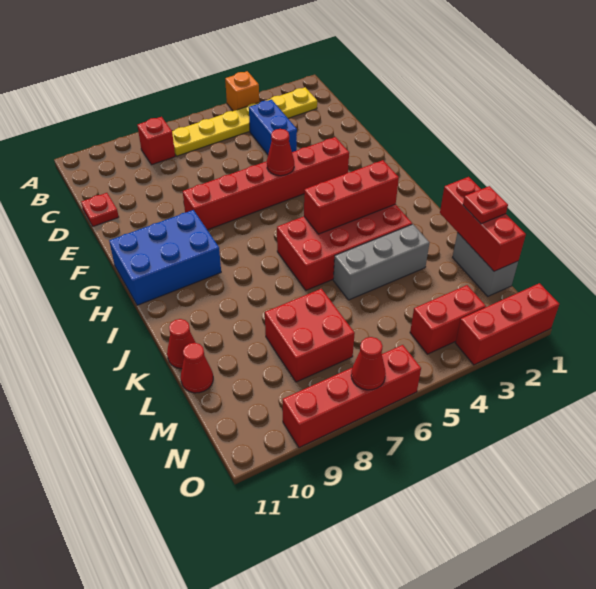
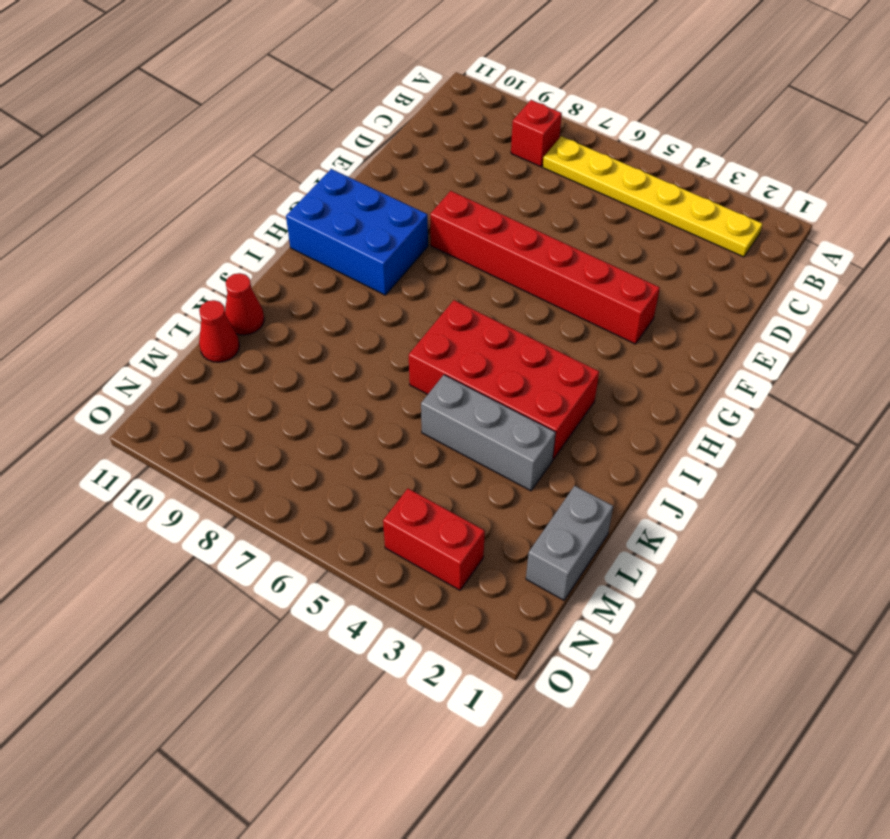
none -> orange brick A4 level 1
none -> blue brick C4:D4 level 1
none -> red plate D11 level 1

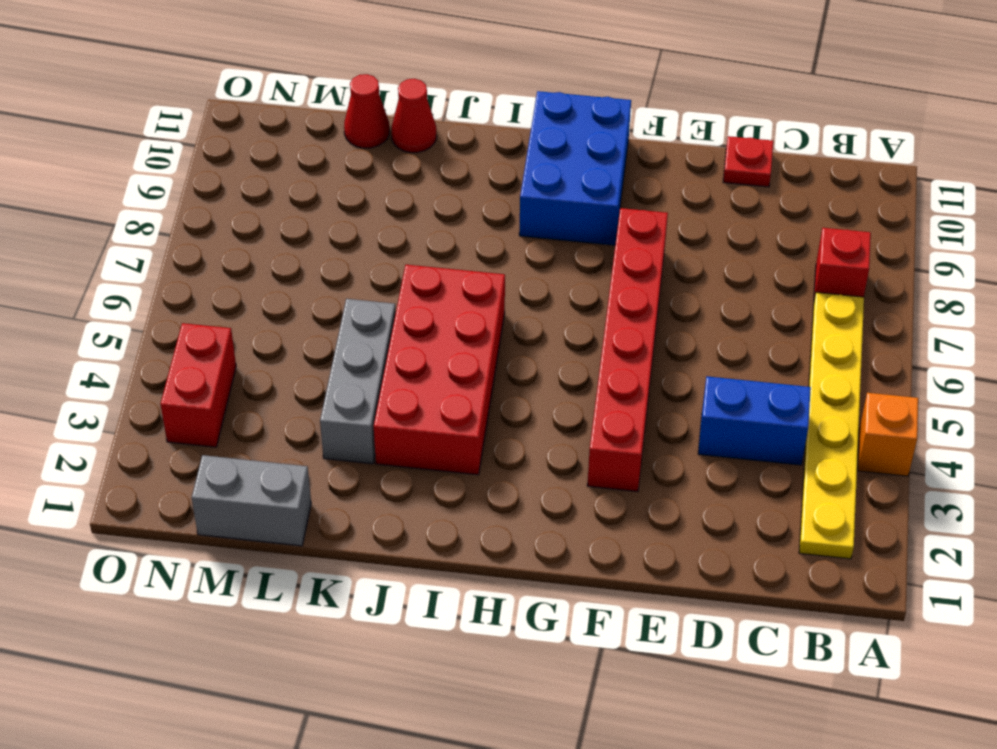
none -> red brick L7:M8 level 1
none -> red brick O1:O3 level 1
none -> red brick O6:O9 level 1

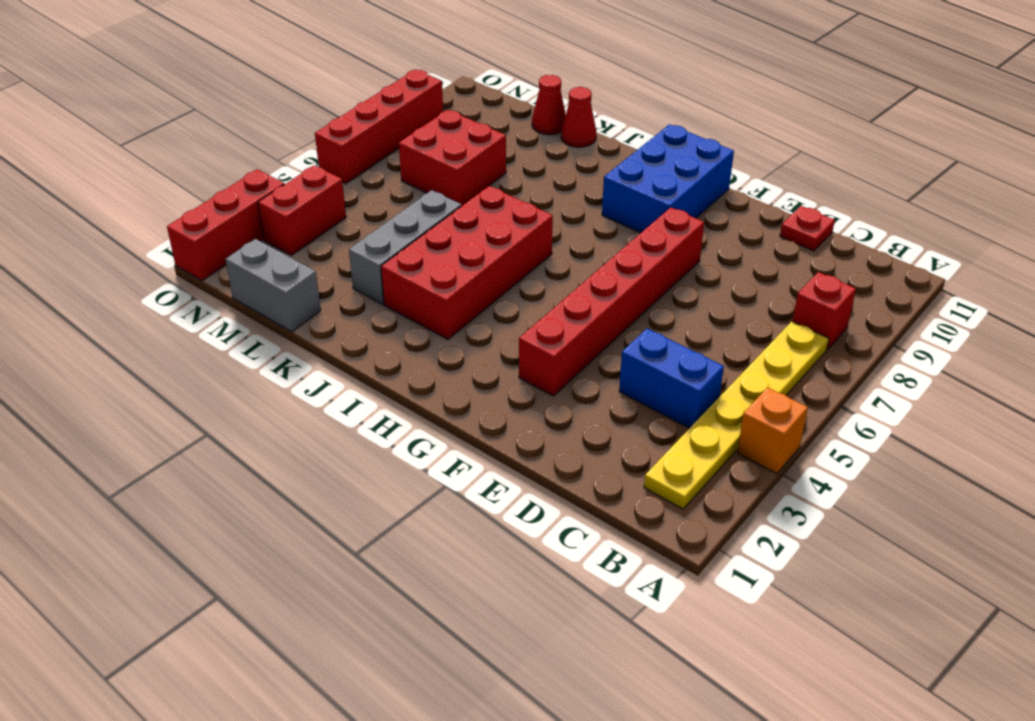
none -> red cone F5 level 2
none -> red brick I3:I5 level 2
none -> red brick K1:M1 level 2

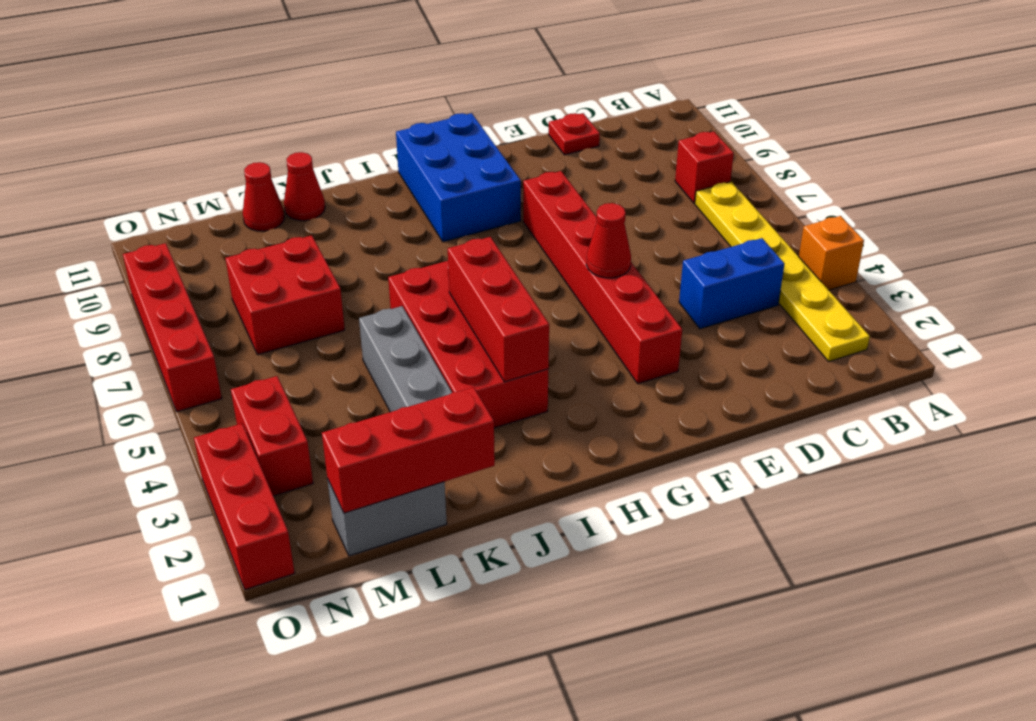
none -> red cone O7 level 2
none -> red plate L1 level 3

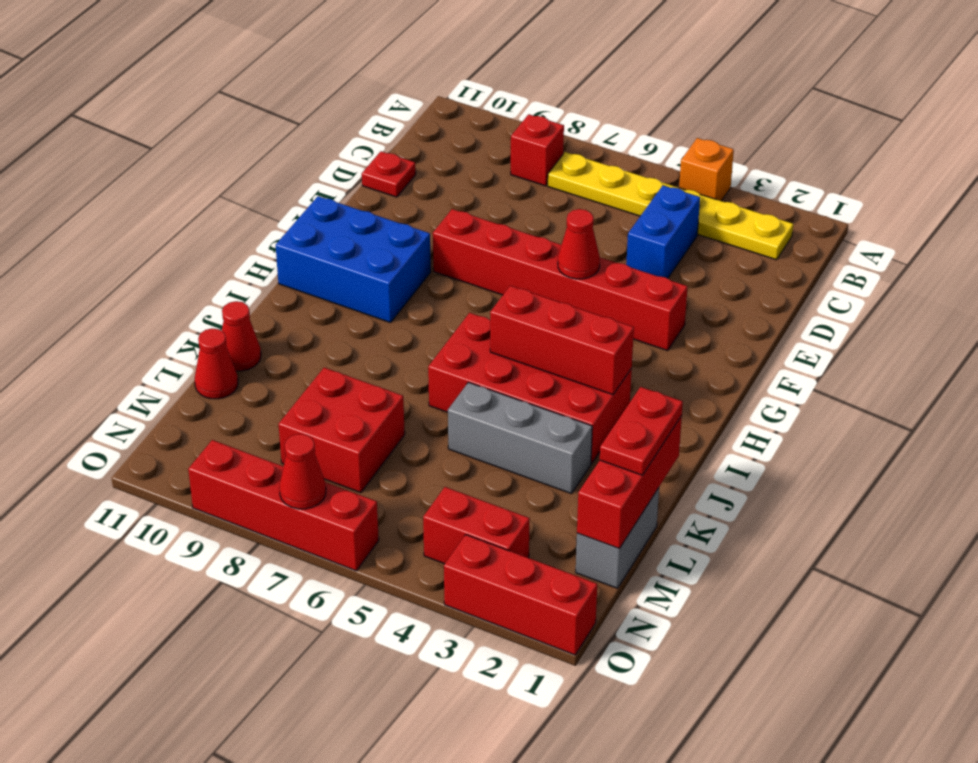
red plate K1:L1 level 3 -> red plate L1 level 3

